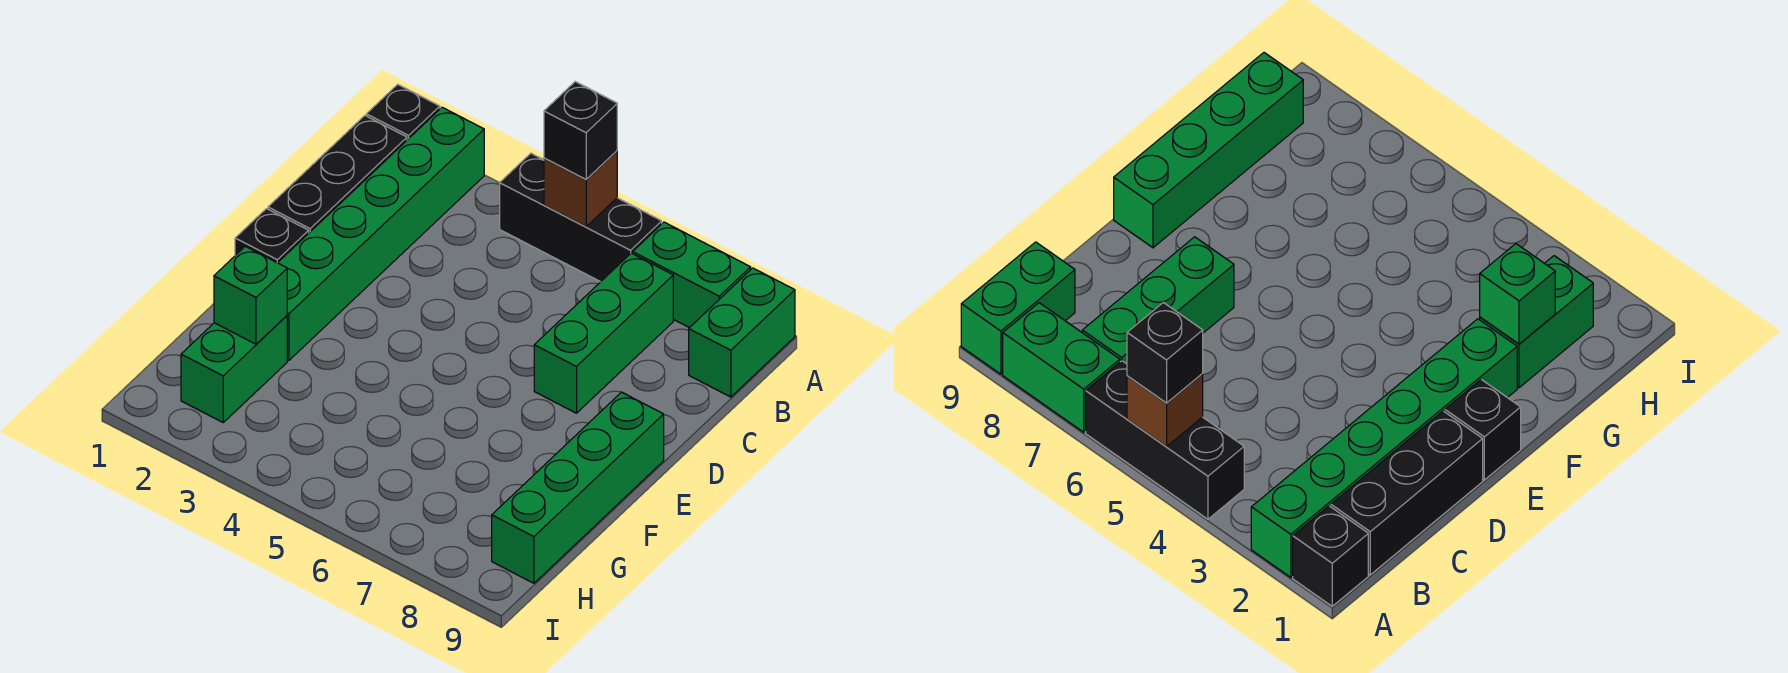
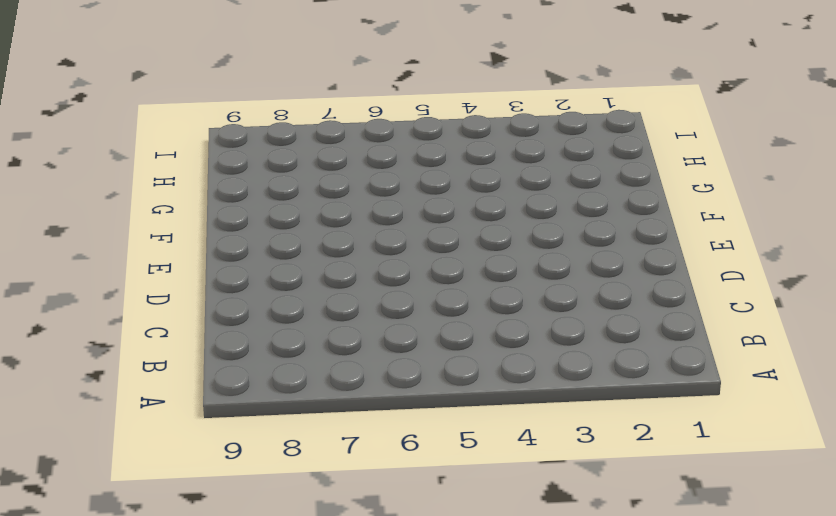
none -> black brick A1 level 1
none -> green brick A2:F2 level 1
none -> black brick A4:A6 level 1

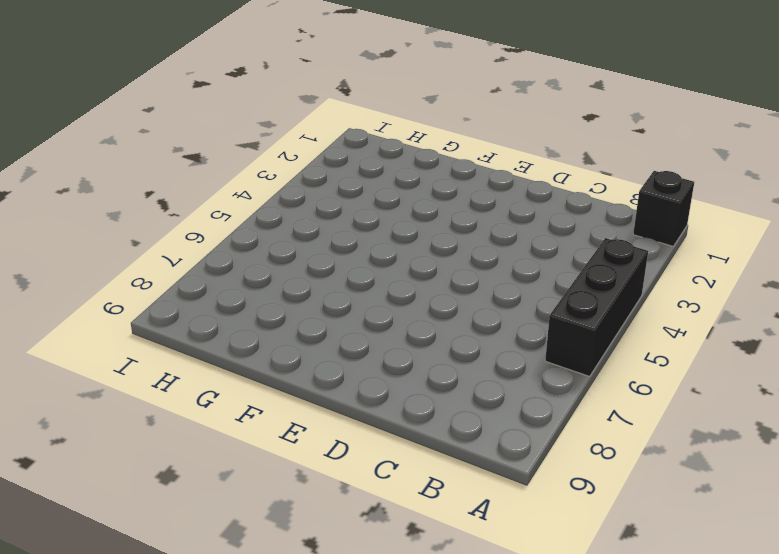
none -> green brick A2:F2 level 1
none -> green brick A7:A8 level 1
none -> green brick A9:B9 level 1

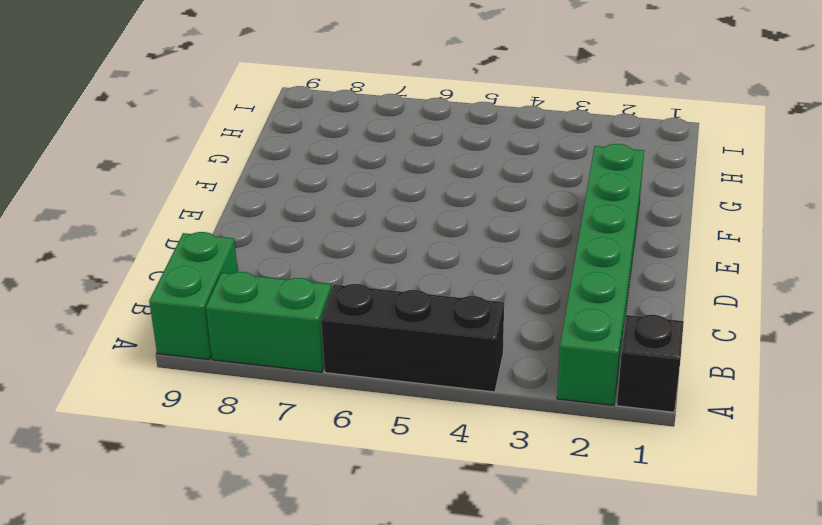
none -> black brick B1:D1 level 1
none -> green brick B7:D7 level 1
none -> black brick E1 level 1

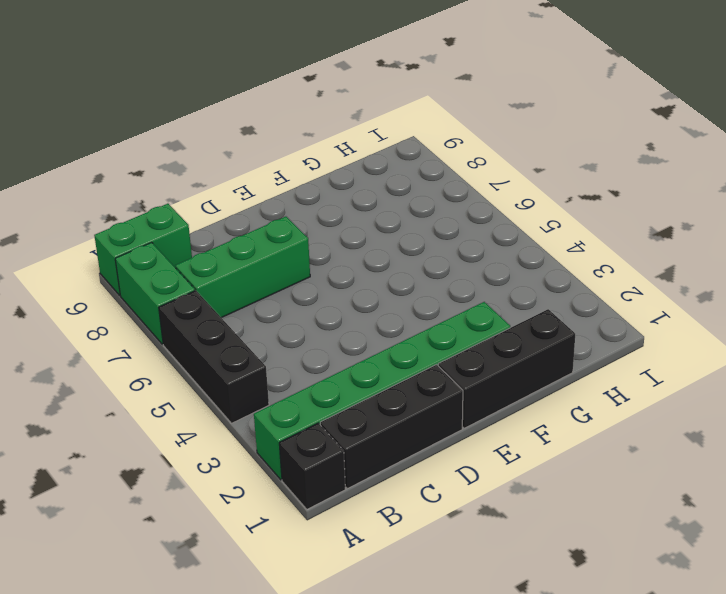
black brick E1:G1 level 1 -> black brick E1 level 1
none -> green brick E9:H9 level 1
none -> green brick G2:H2 level 1
none -> brown brick A5 level 2

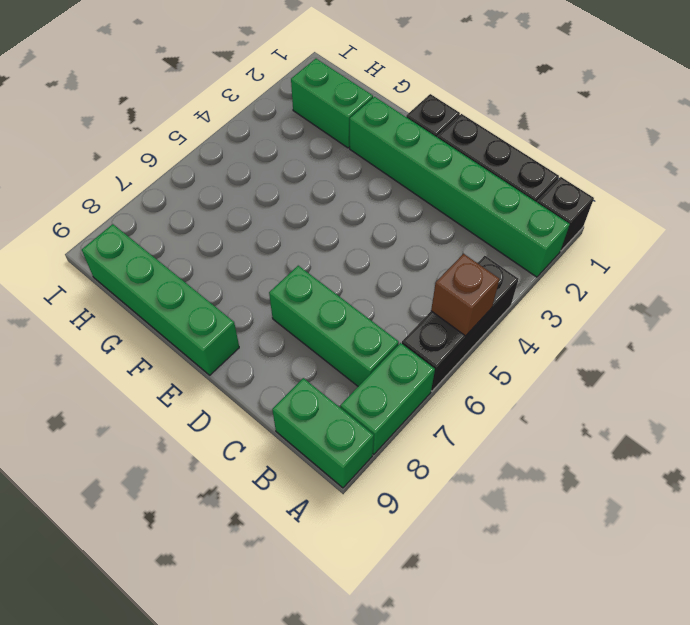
none -> green brick G2 level 2
none -> black brick A5 level 3

